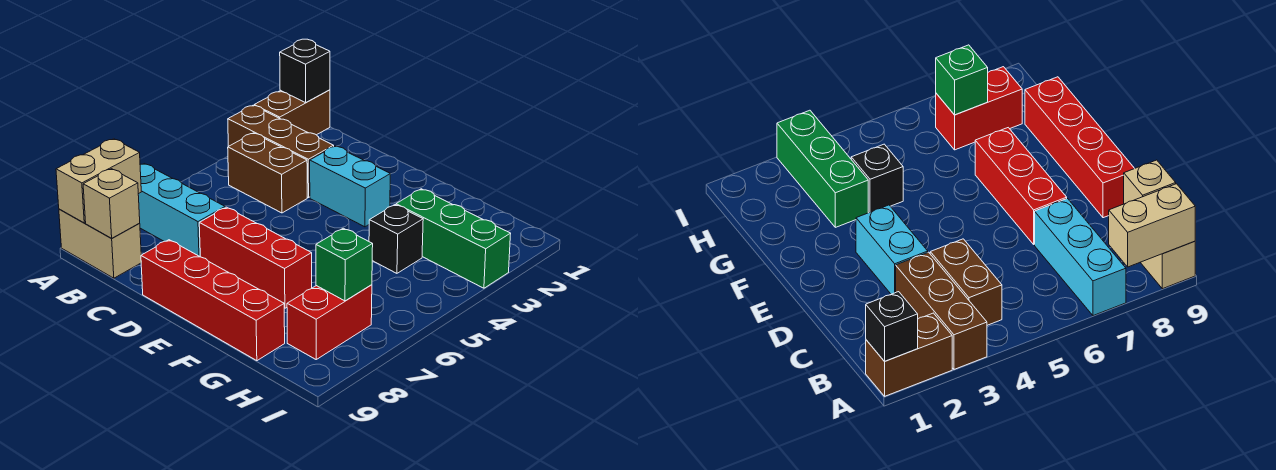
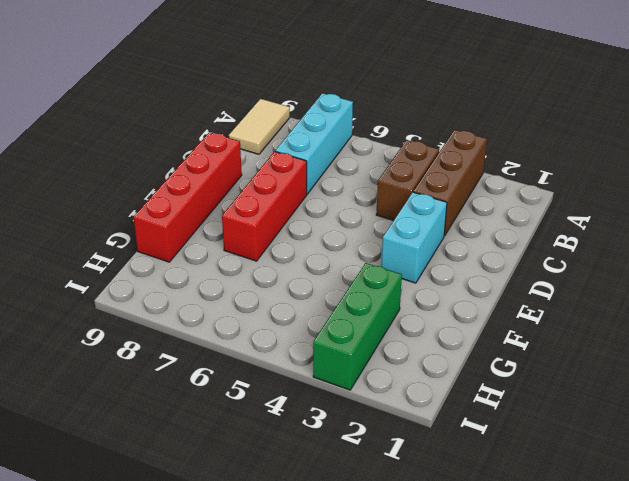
tan tile A9:B9 level 1 -> tan brick A9:B9 level 1
none -> brown brick A1:A2 level 1
none -> black brick G4 level 1
none -> red brick H7:H8 level 1

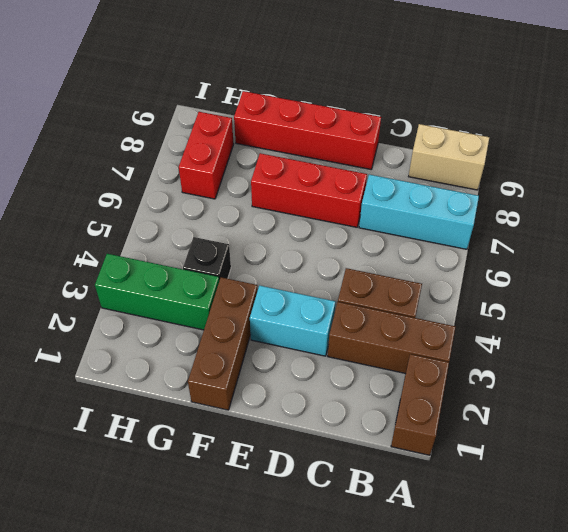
brown brick F1:F3 level 1 -> none
none -> black brick A1 level 2
none -> tan brick A8:A9 level 2
none -> tan brick B9 level 2

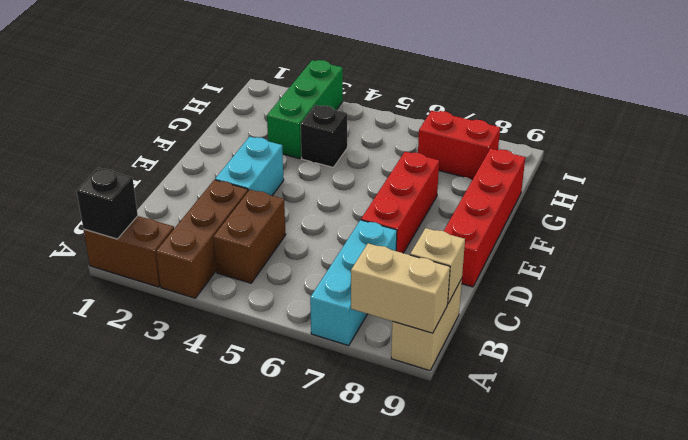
none -> green brick H7 level 2

